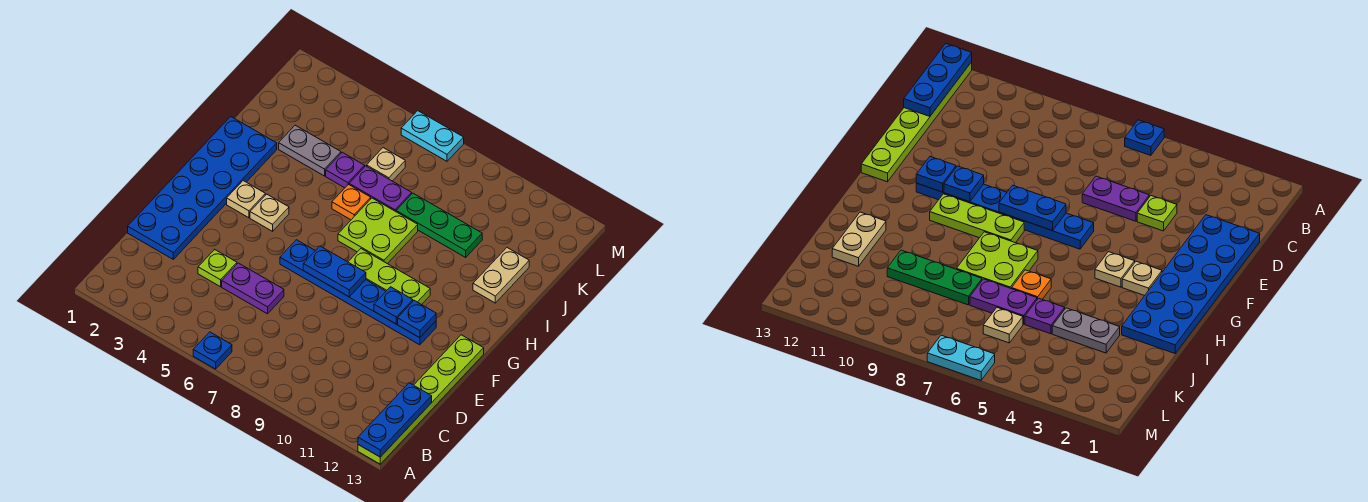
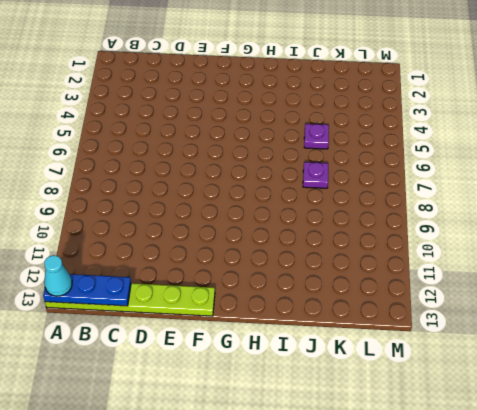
cyan cone A13 level 3 -> none
purple plate J7 level 1 -> purple plate J6:J7 level 1
none -> blue plate A6 level 1
none -> blue plate D1:I2 level 1
none -> lime plate D4 level 1

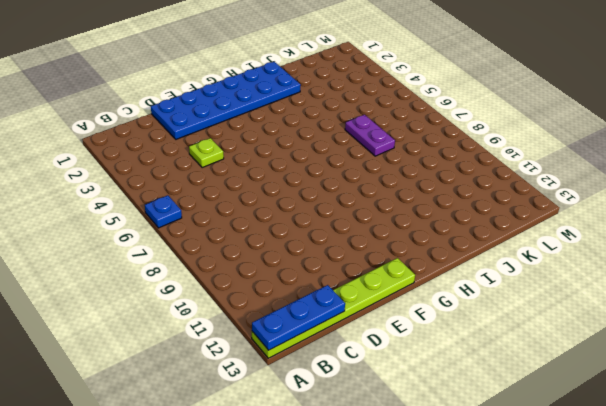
none -> purple plate D5:D6 level 1
none -> blue plate F6:F11 level 1
none -> tan plate G3 level 1

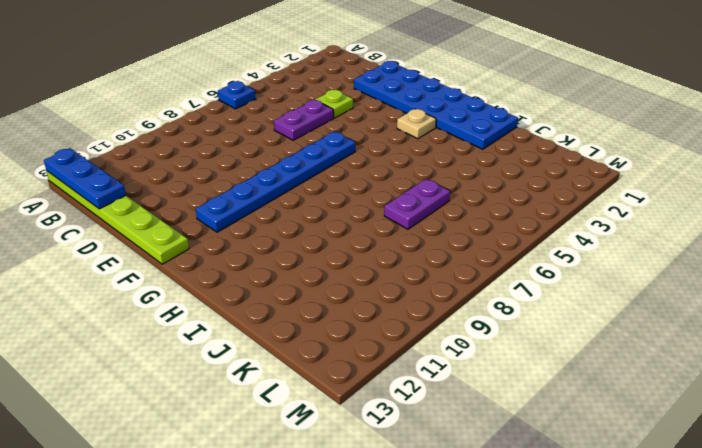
none -> tan plate G4 level 1
none -> lime plate G8:G10 level 1
none -> lime plate H7:I8 level 1

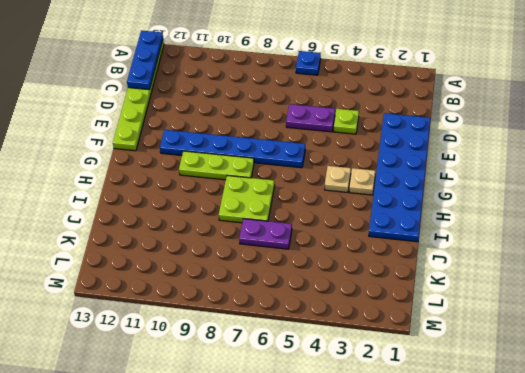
none -> orange plate I6 level 1
none -> tan plate I12:J12 level 1
none -> grey plate J3:J4 level 1

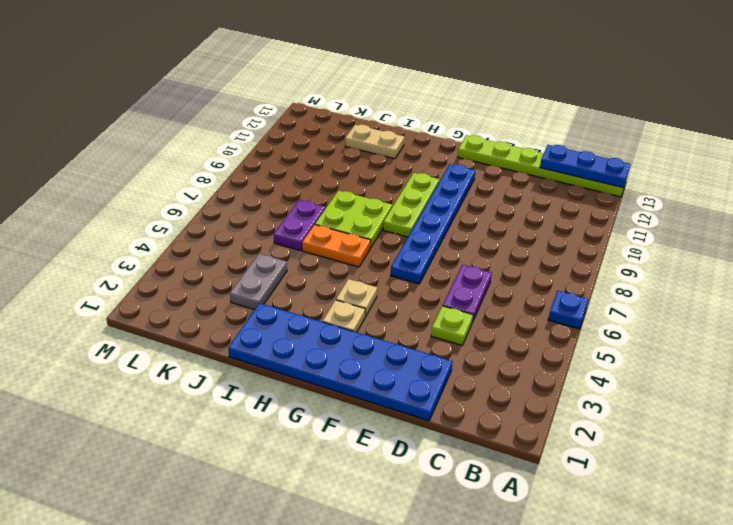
orange plate H6:I6 level 1 -> orange plate I6 level 1
none -> purple plate J5 level 1
none -> green plate J8:J10 level 1
none -> tan plate K6 level 1

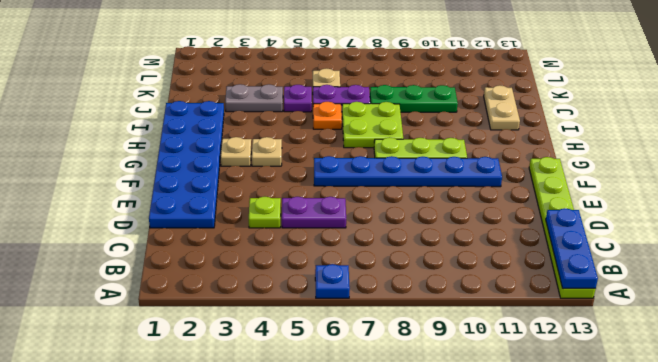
none -> cyan plate M6:M7 level 1
none -> blue plate F7:F8 level 2
none -> blue plate F10 level 2

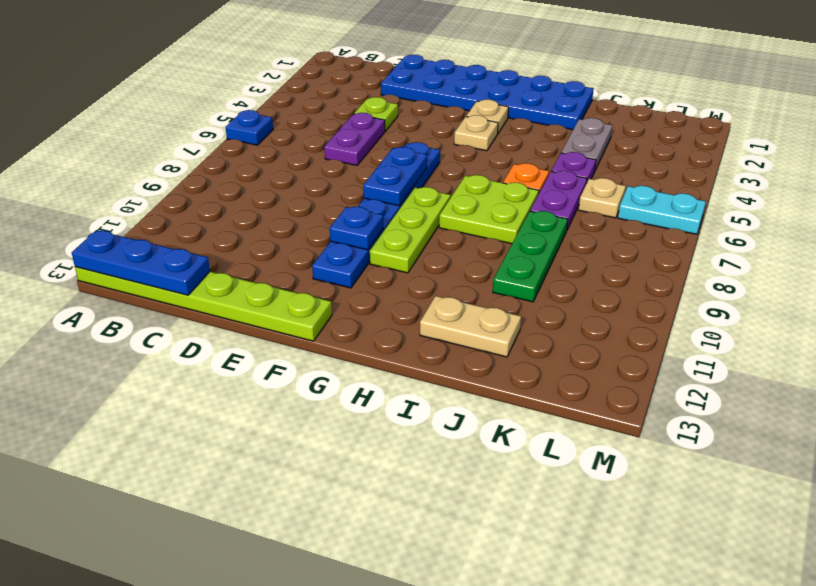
cyan plate L6:M6 level 1 -> cyan plate M6:M7 level 1
none -> blue plate F11 level 2

